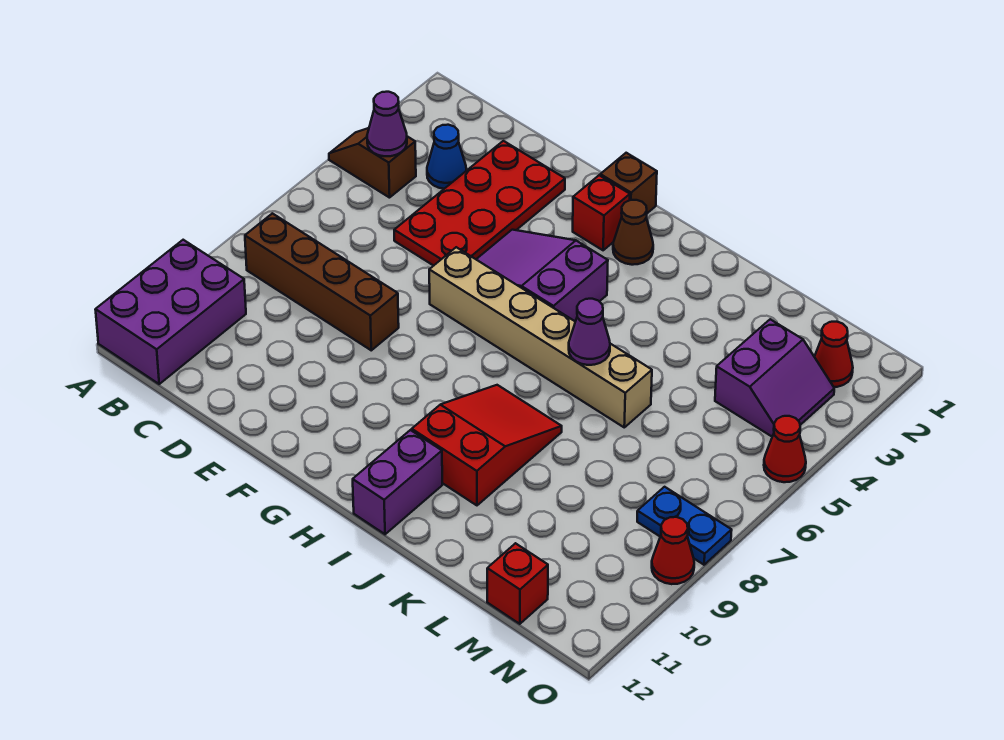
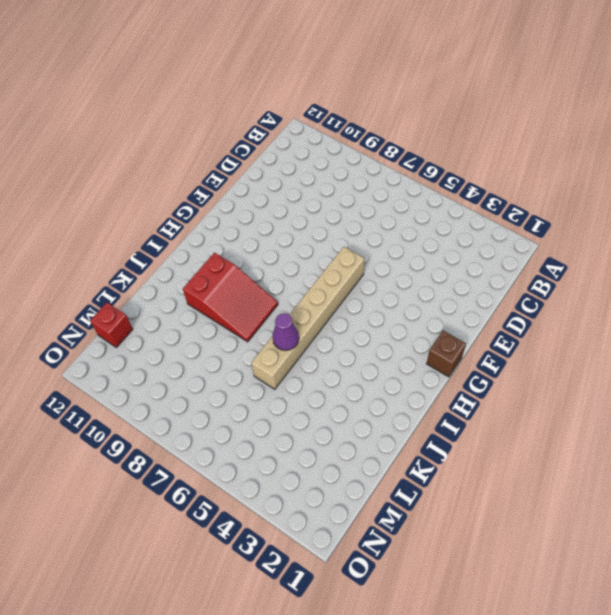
none -> brown slope A4:B4 level 1 top B
none -> purple brick A10:B12 level 1
none -> brown brick B8:E8 level 1

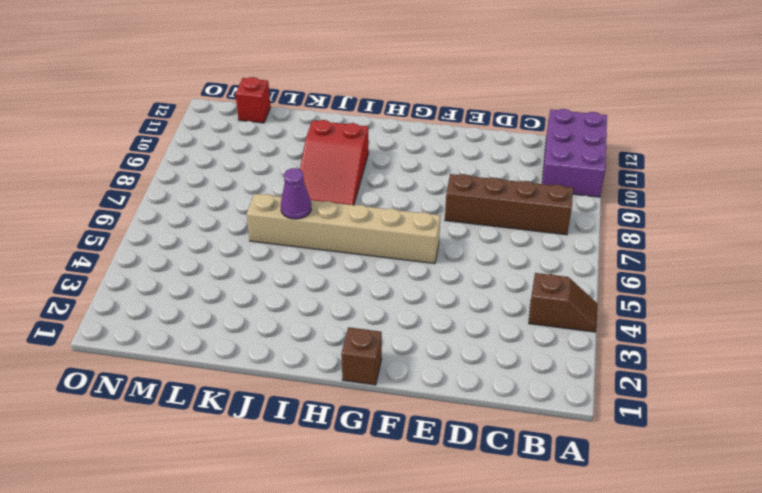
none -> blue cone C3 level 1
none -> red plate D2:E5 level 1
none -> purple slope F4:H5 level 1 top H

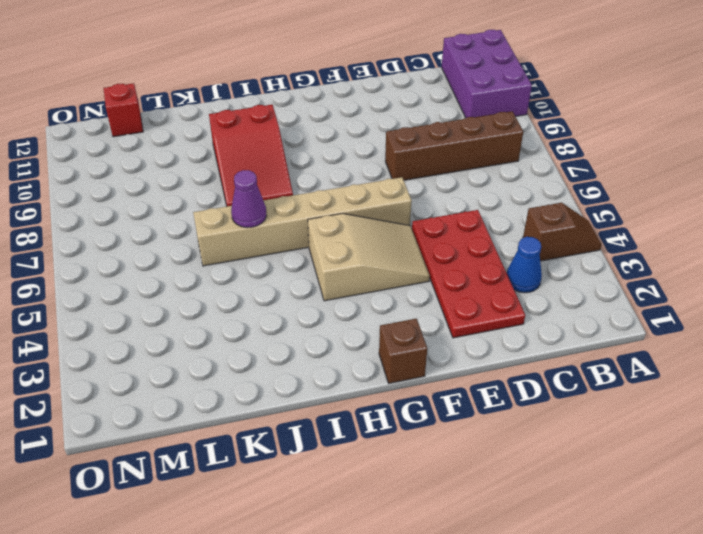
tan slope F4:H5 level 1 top H -> purple slope F4:H5 level 1 top H
none -> red brick G2 level 1
none -> brown cone H2 level 1
none -> purple brick I11:I12 level 1

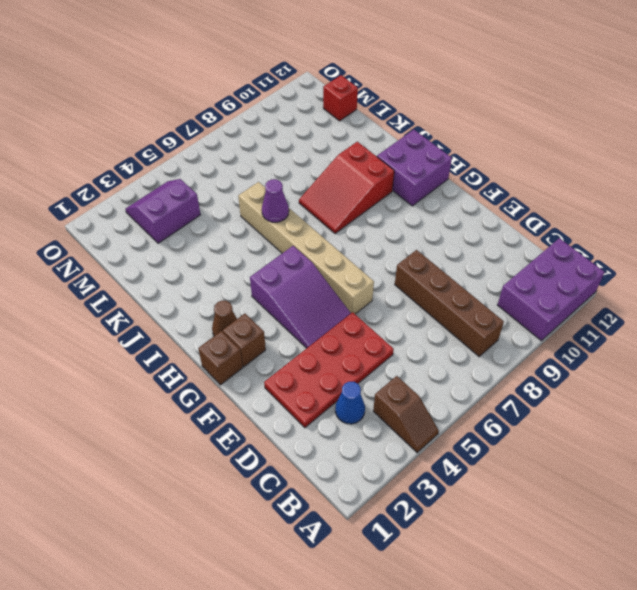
brown brick G2 level 1 -> red brick G2 level 1
purple brick H11:I12 level 1 -> purple brick I11:I12 level 1
none -> red cone N2 level 1
none -> blue plate N8:O8 level 1
none -> red cone O5 level 1

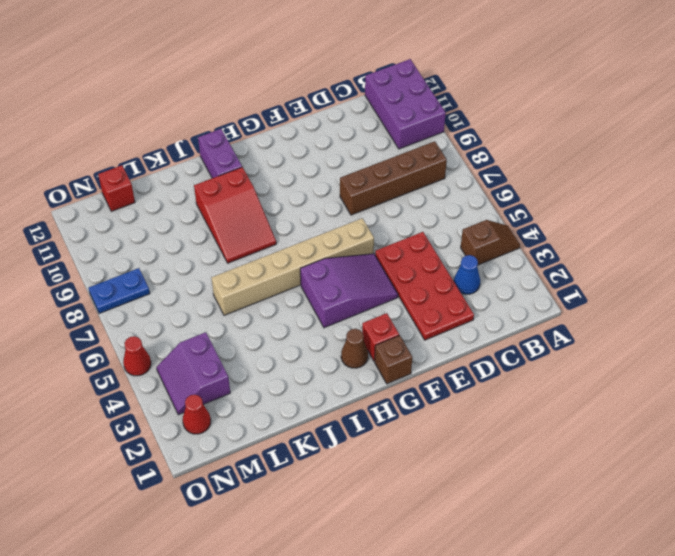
none -> red cone O9 level 1
none -> purple cone B4 level 2
none -> purple cone J6 level 2

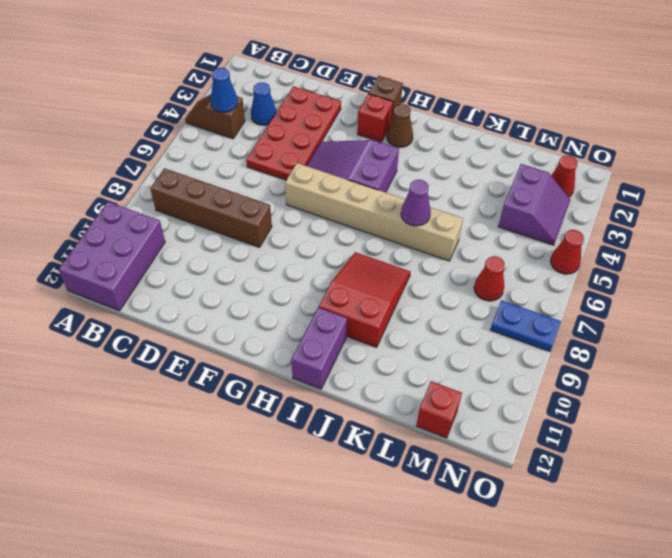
blue cone B4 level 2 -> purple cone B4 level 2
red cone M7 level 1 -> red cone O9 level 1

